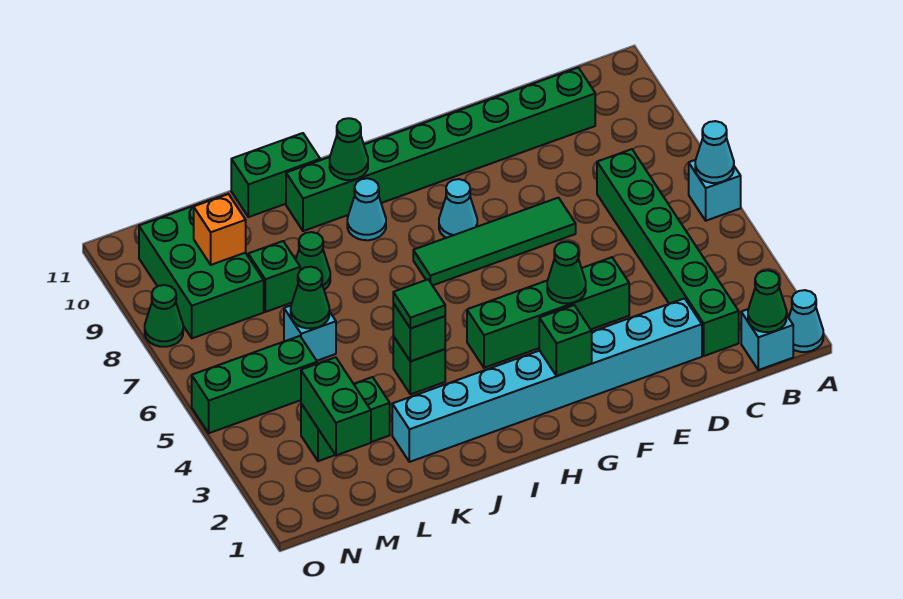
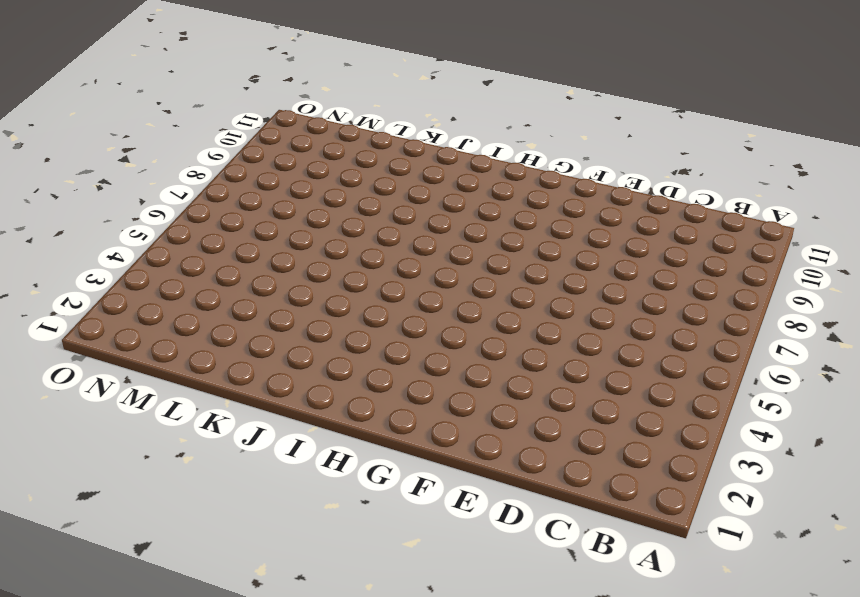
none -> cyan cone A1 level 1
none -> cyan brick A6 level 1
none -> cyan brick B1 level 1

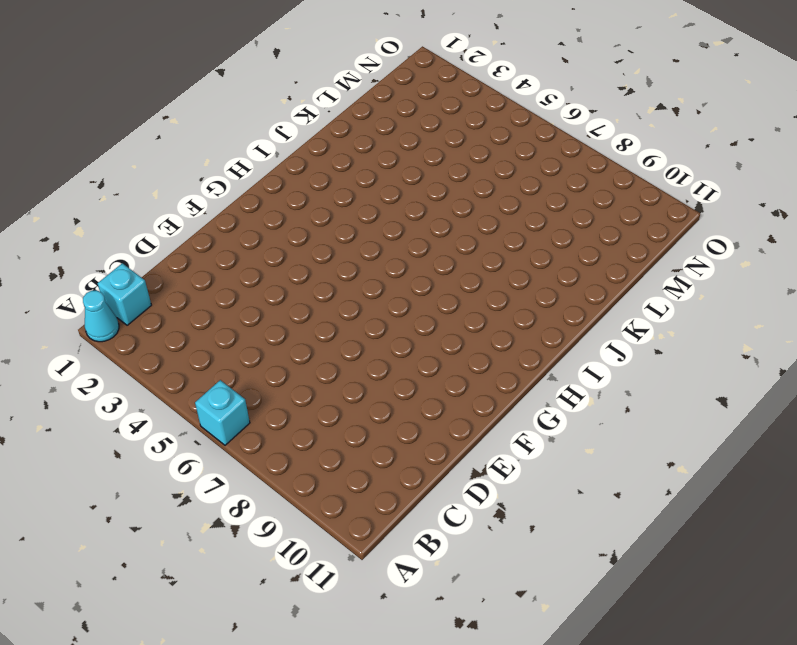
none -> green brick C2:C7 level 1
none -> green brick C10:J10 level 1
none -> cyan brick D2:K2 level 1

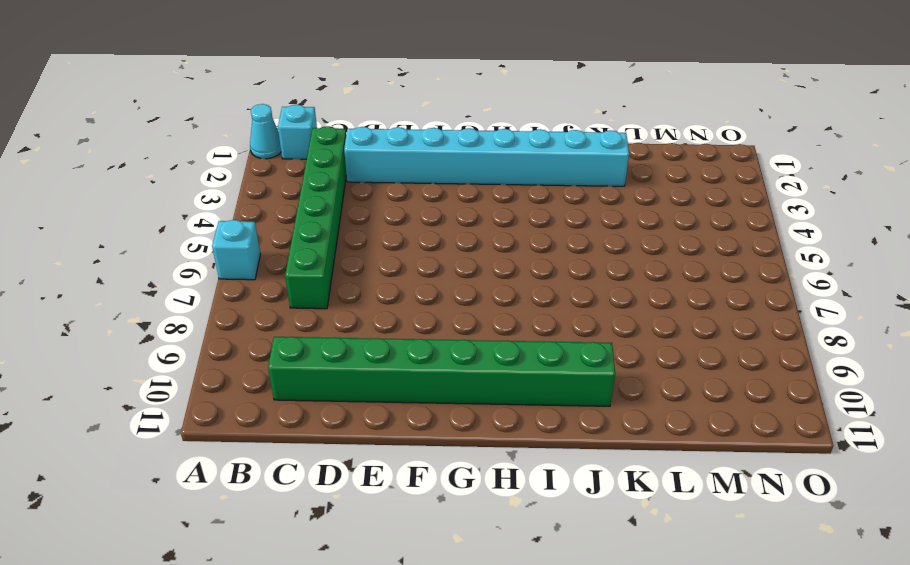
none -> green brick E4:H4 level 1
none -> green tile E7:H7 level 1
none -> cyan cone G8 level 1

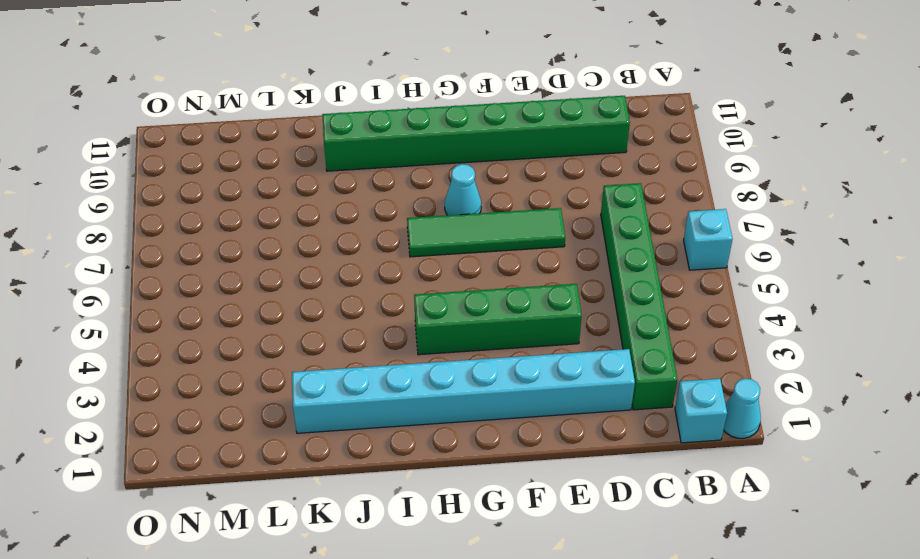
none -> cyan cone I9 level 1
none -> green brick J4 level 1
none -> green brick J11:K11 level 1

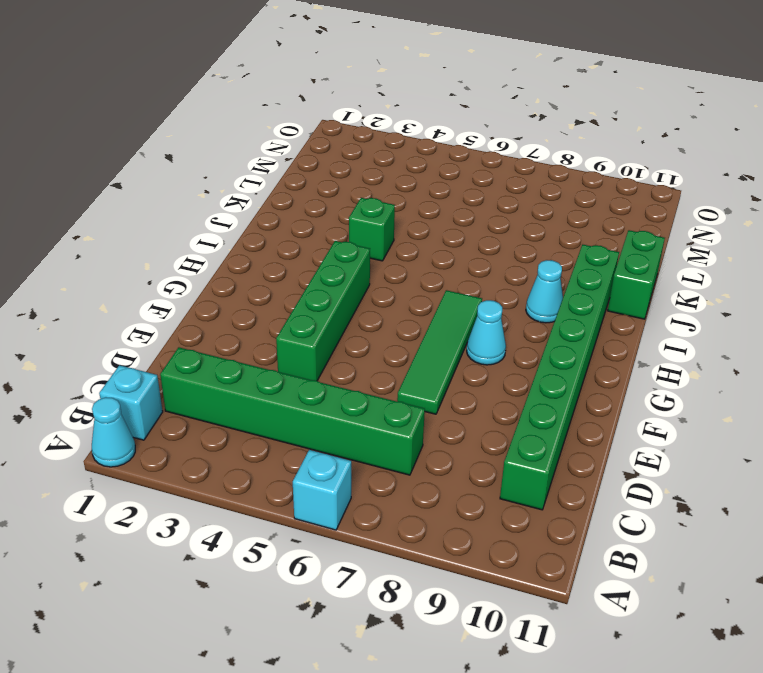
none -> cyan brick D2:K2 level 1
none -> green cone K8 level 1
none -> green brick L3:M3 level 1

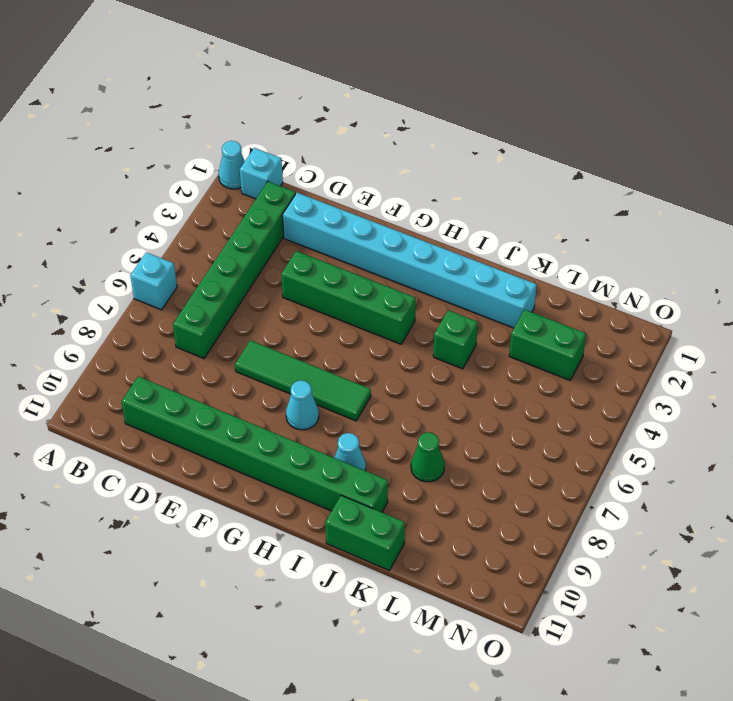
none -> cyan brick L6 level 1
none -> green brick L8 level 1
none -> green brick M5:O5 level 1

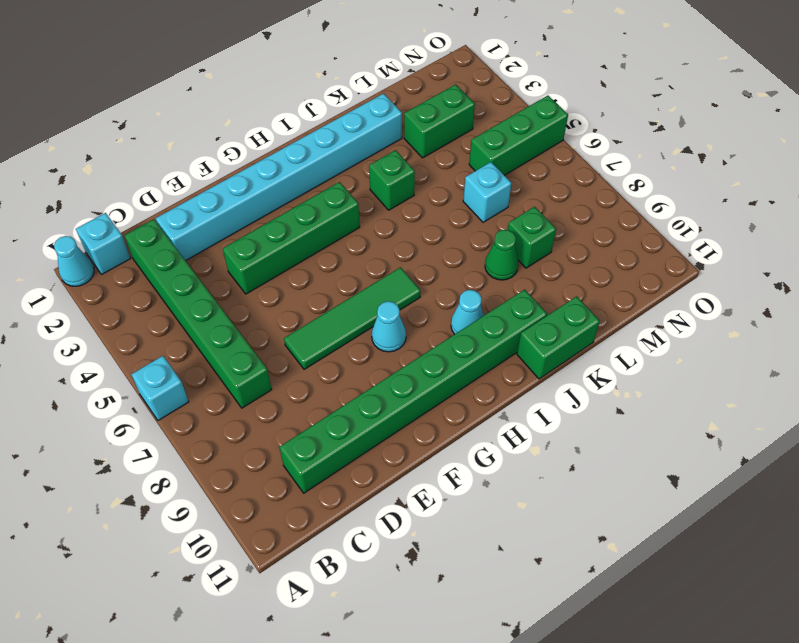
none -> green brick M8:N10 level 1
none -> green cone O8 level 1
none -> cyan cone A6 level 2

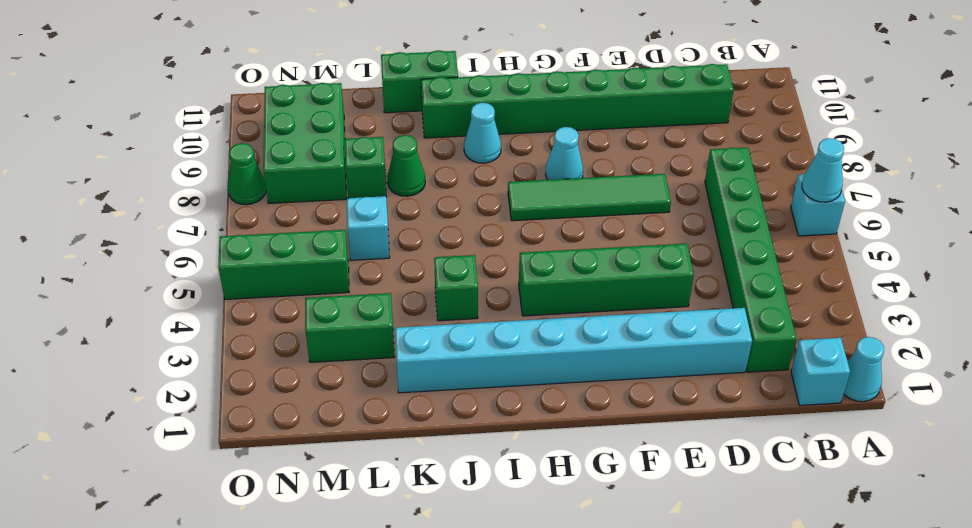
none -> green cone B1 level 2
none -> green cone F4 level 2
none -> green brick G2 level 2

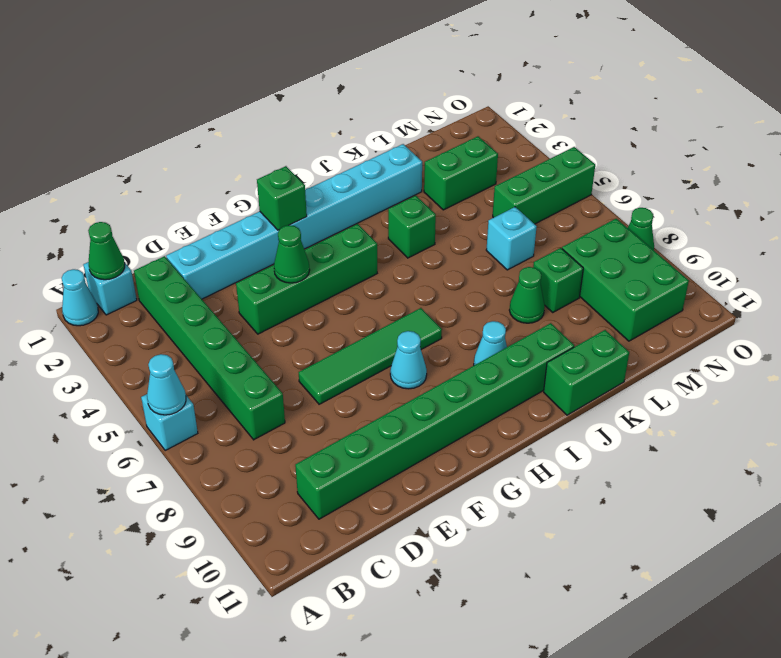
none -> green cone I10 level 2
none -> green brick J4 level 2
none -> green cone L6 level 2

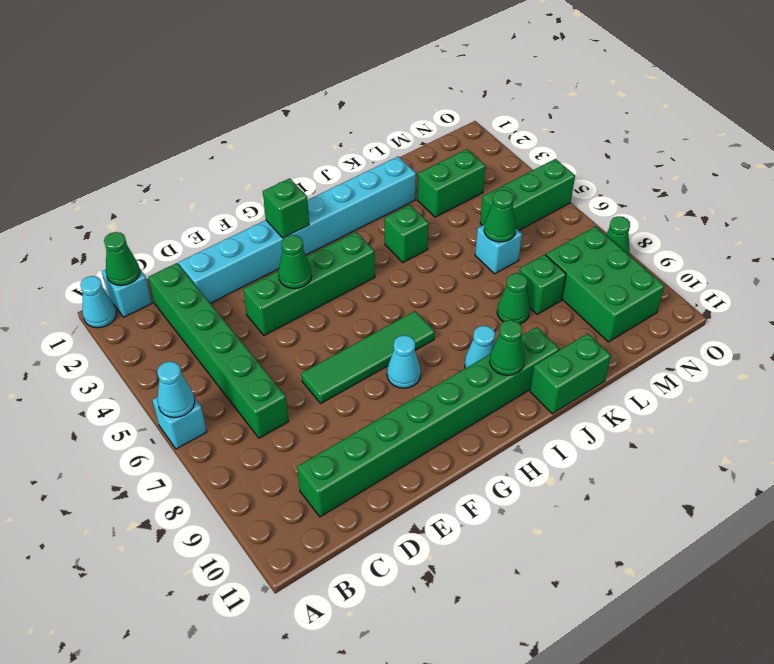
none -> green brick J4 level 2
none -> green brick M2:M3 level 2
none -> orange brick M9 level 2

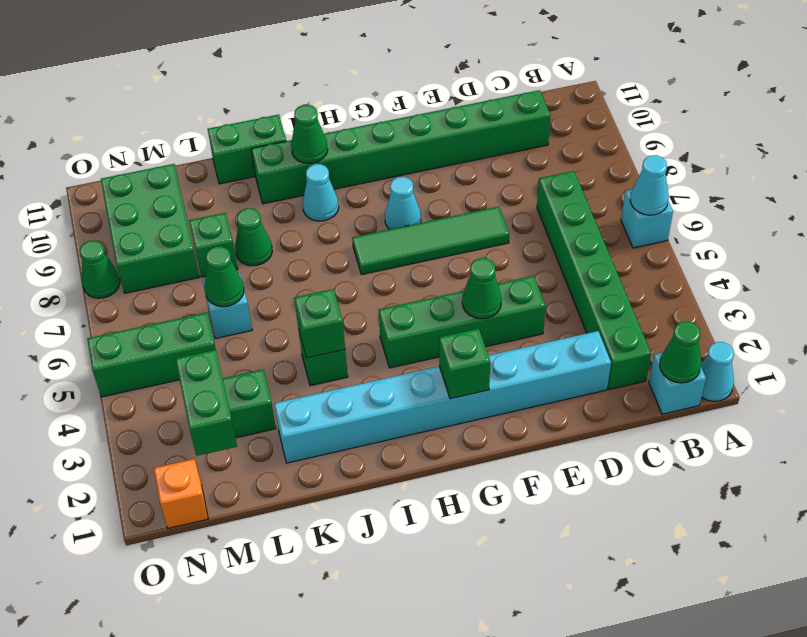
orange brick N1 level 1 -> orange brick M9 level 2
none -> green tile J4 level 3

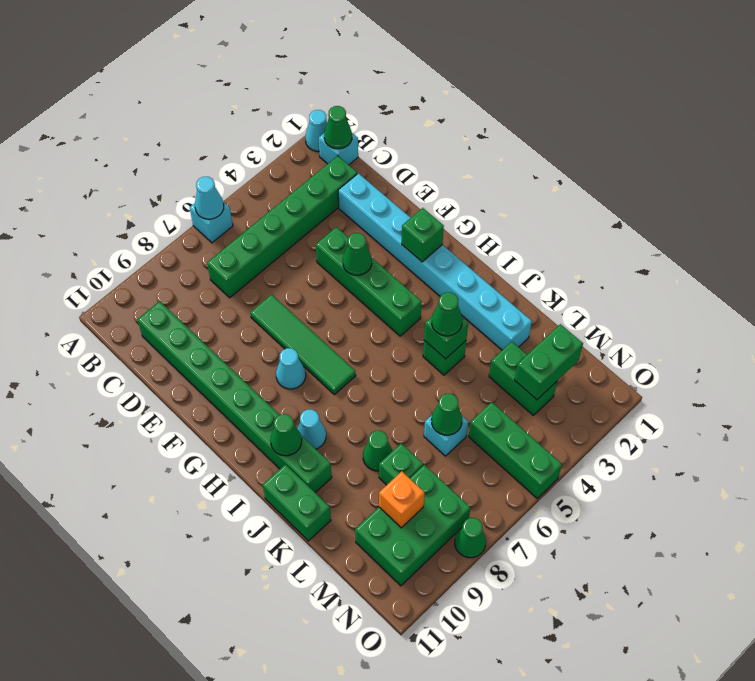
green cone J4 level 3 -> green tile J4 level 3

